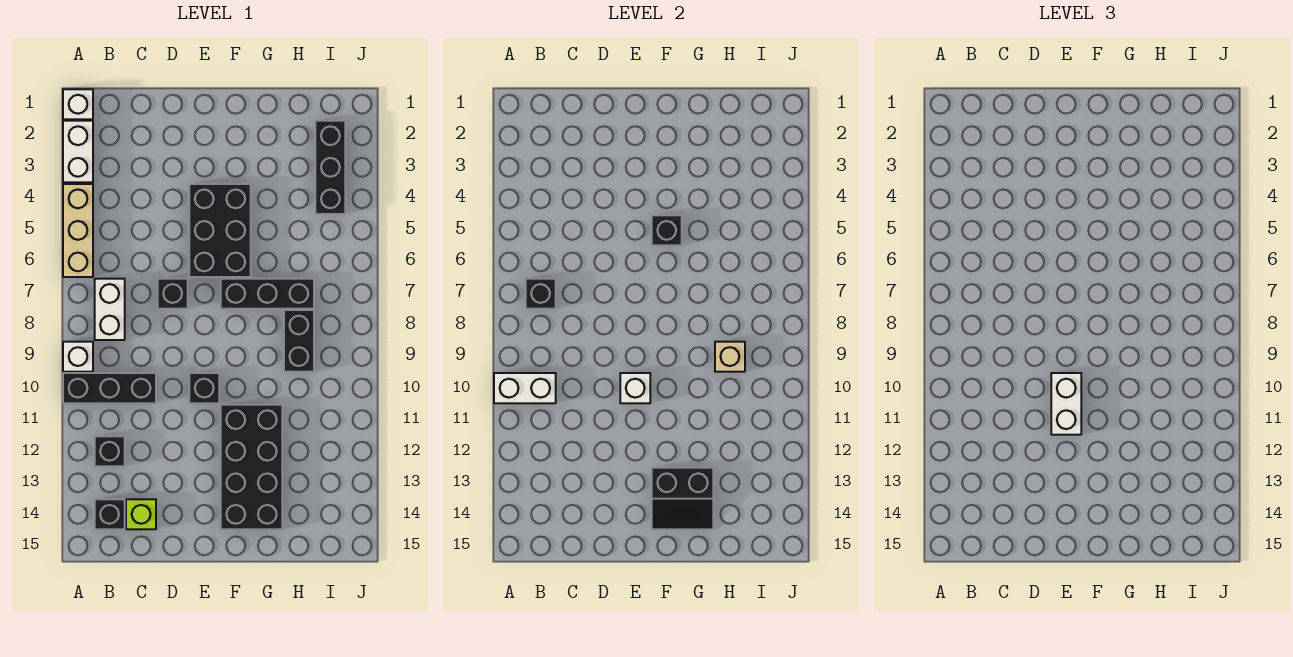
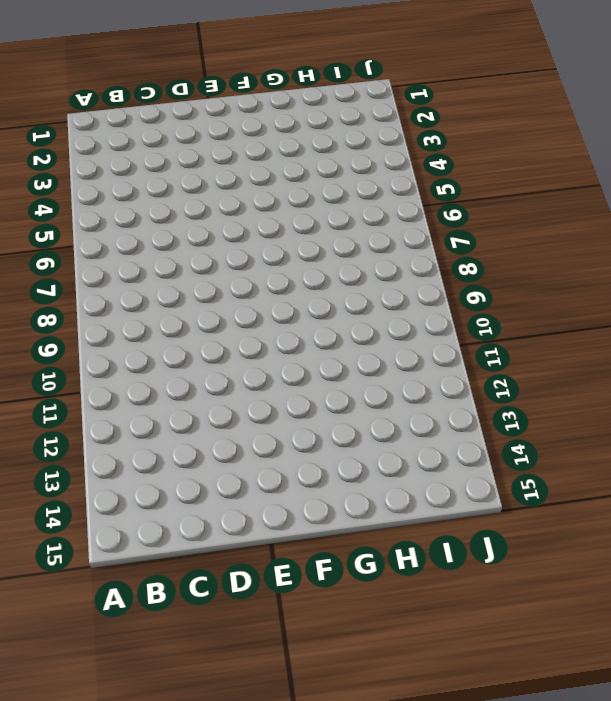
none -> white brick A1 level 1
none -> white brick A2:A3 level 1
none -> tan brick A4:A6 level 1

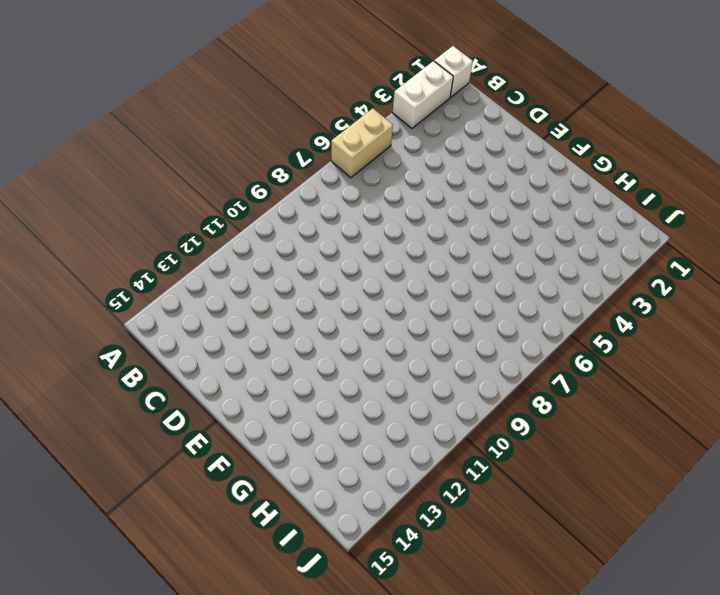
tan brick A5:A6 level 1 -> tan brick A4:A6 level 1
none -> white brick A9 level 1
none -> black brick A10:C10 level 1
none -> white brick B7:B8 level 1

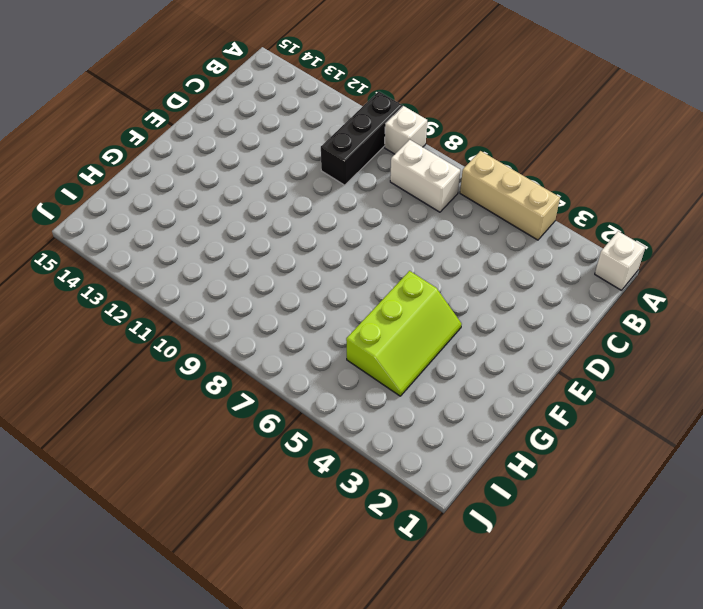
lime slope F4:H5 level 1 top 5 -> black brick E4:F6 level 1
none -> white brick A2:A3 level 1
none -> black brick B12 level 1
none -> black brick B14 level 1

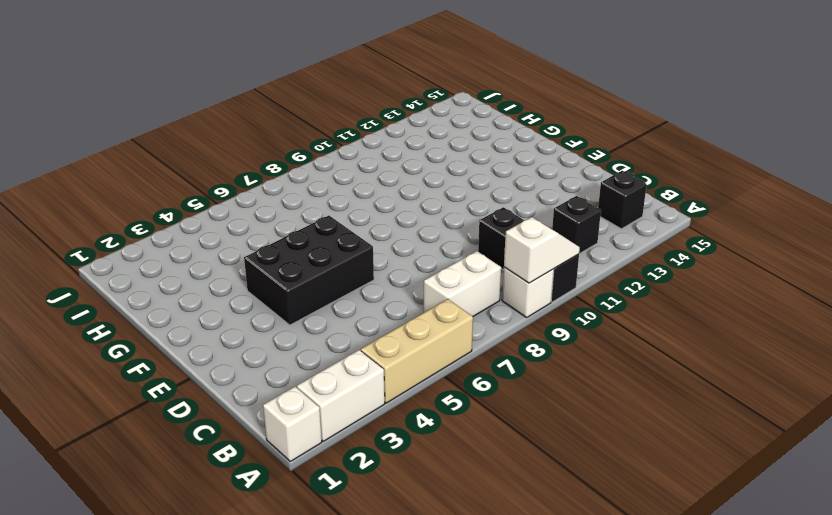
white slope A9:A10 level 2 top 9 -> white brick A10:B10 level 2
none -> lime brick C14 level 1
none -> black brick D7 level 1
none -> black brick E10 level 1

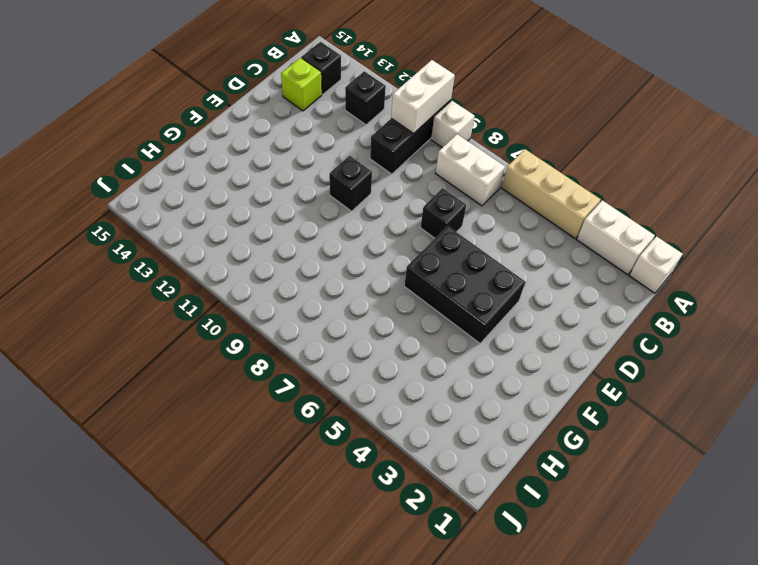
none -> black brick F7:H7 level 1
none -> black brick F11:G14 level 1
none -> black brick H8:H9 level 1

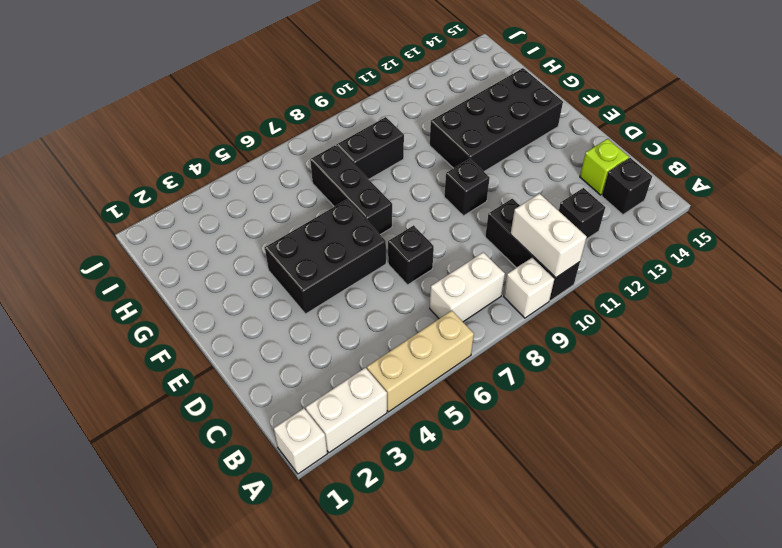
none -> black brick I2:I4 level 1
none -> black brick B7 level 2
none -> white brick E10 level 2

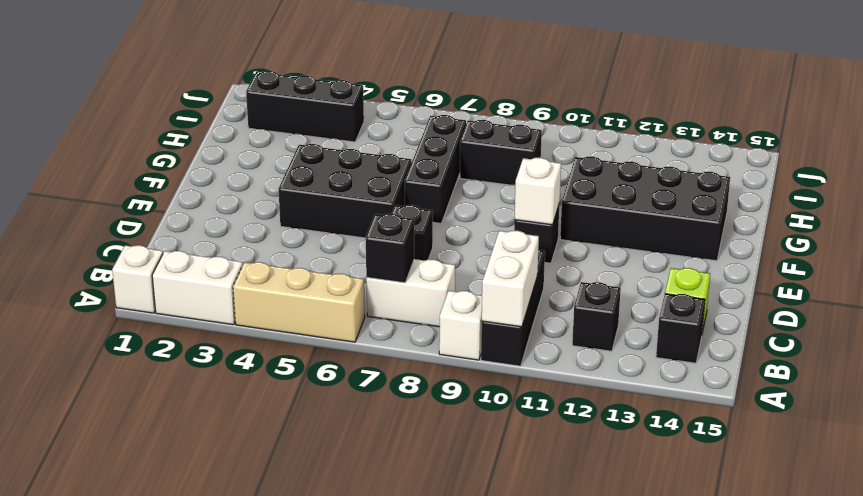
none -> black brick F5 level 2
none -> black slope F13:G14 level 2 top 13
none -> tan brick H9 level 2

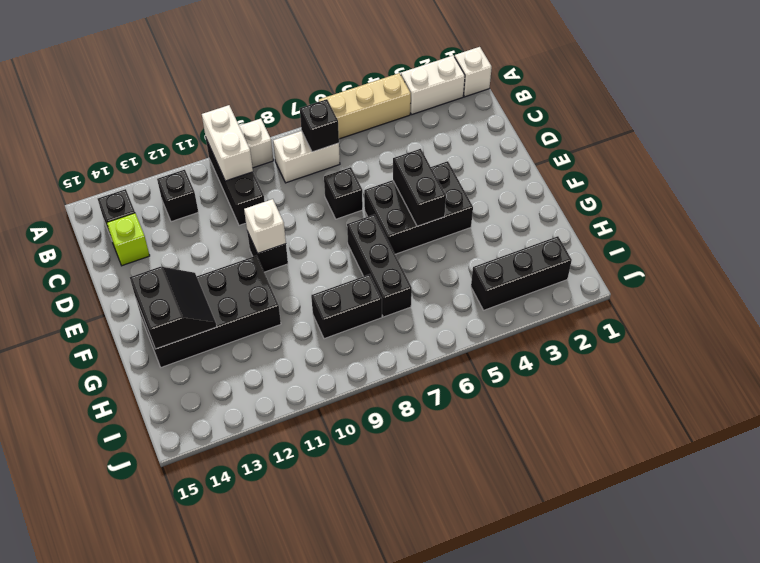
black brick E5:F5 level 2 -> black brick F5 level 2
black slope F13:G14 level 2 top 14 -> black slope F13:G14 level 2 top 13
none -> tan brick H9 level 2
none -> white brick E10:E11 level 3

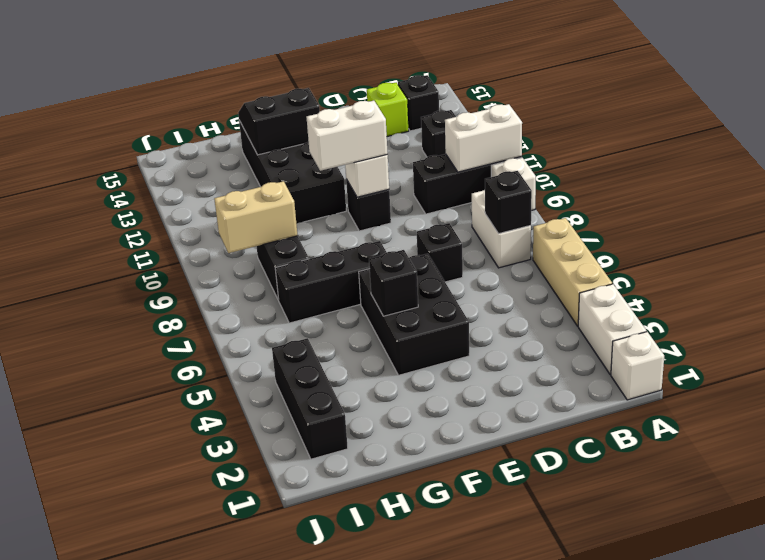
white brick E10:F10 level 3 -> white brick E10:E11 level 3
tan brick H9:I9 level 2 -> tan brick H9 level 2

